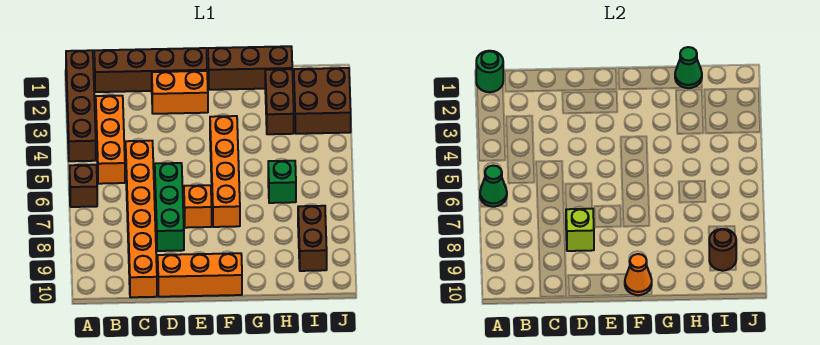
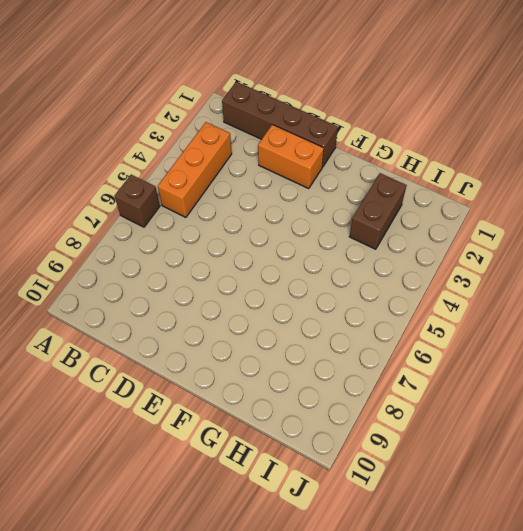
none -> brown brick A1:A4 level 1
none -> orange brick C5:C10 level 1
none -> green brick D6:D8 level 1

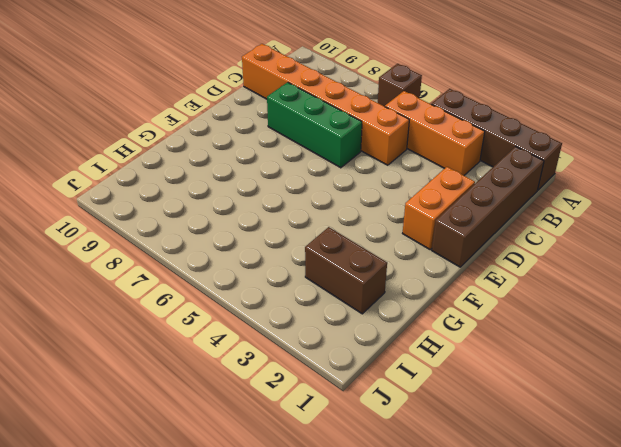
none -> orange brick D10:F10 level 1
none -> orange brick E7 level 1
none -> brown brick F1:H1 level 1

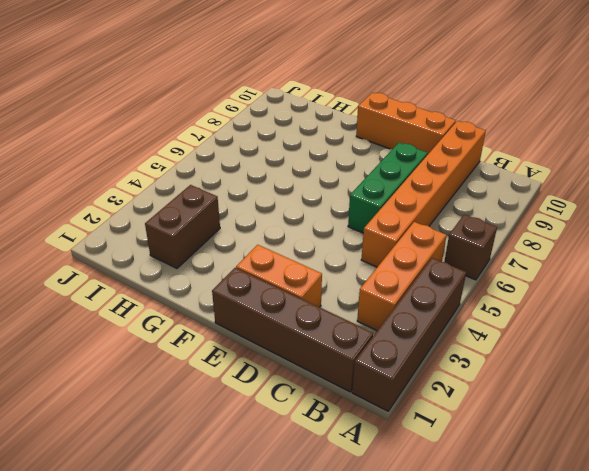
none -> orange brick E7 level 1
none -> brown brick F1:H1 level 1
none -> orange brick F4:F7 level 1

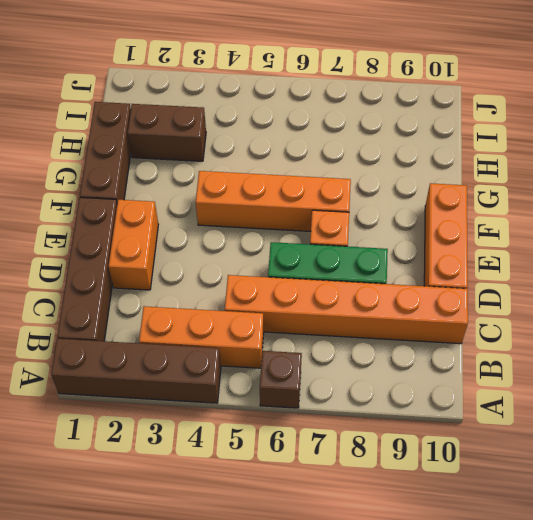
none -> green brick H6 level 1
none -> brown brick I2:J3 level 1
none -> brown brick I8:I9 level 1

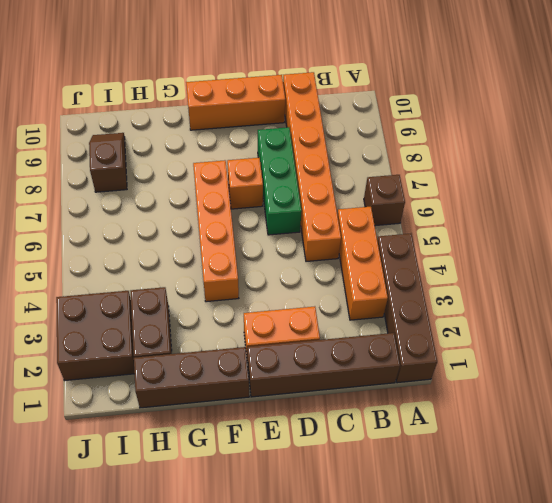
brown slope I8:I9 level 1 top 8 -> brown brick I8:I9 level 1
none -> green brick H6 level 1
none -> green round brick A1 level 2
none -> green cone A6 level 2

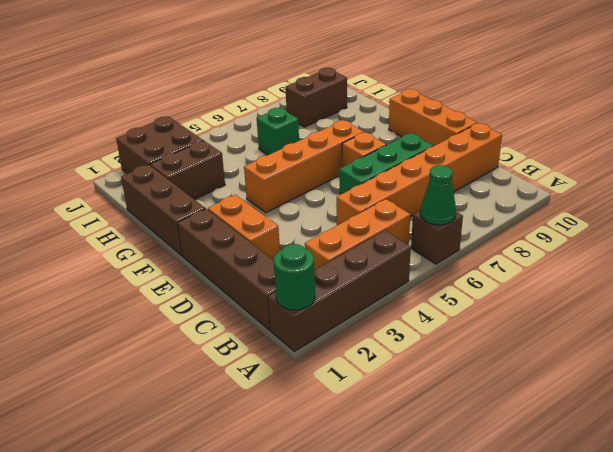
none -> lime brick D8 level 2
none -> orange cone F10 level 2
none -> green cone H1 level 2

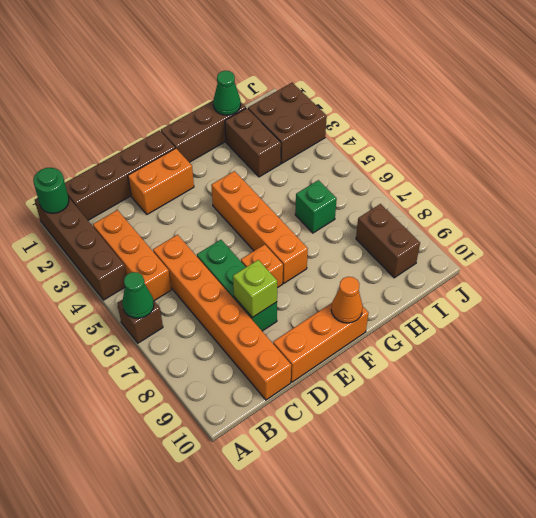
none -> brown round brick I9 level 2

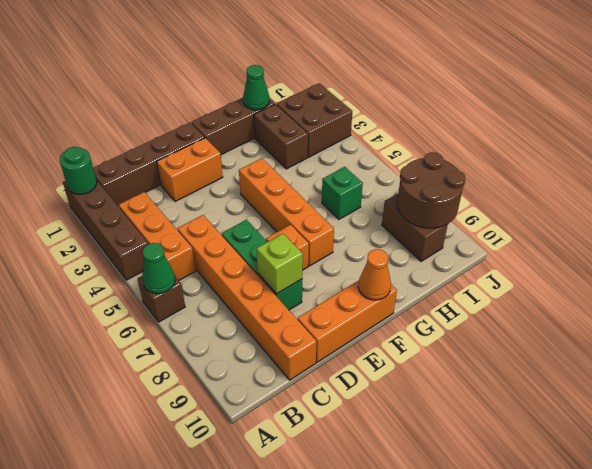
brown round brick I8:J9 level 2 -> brown round brick I9 level 2

